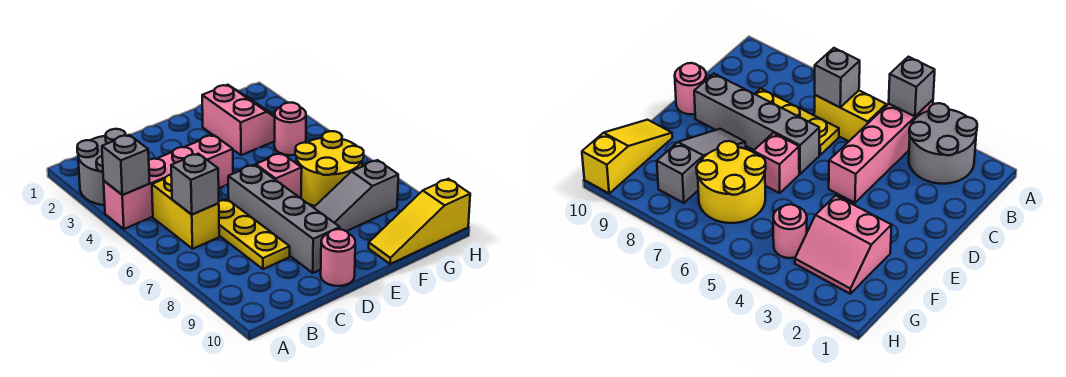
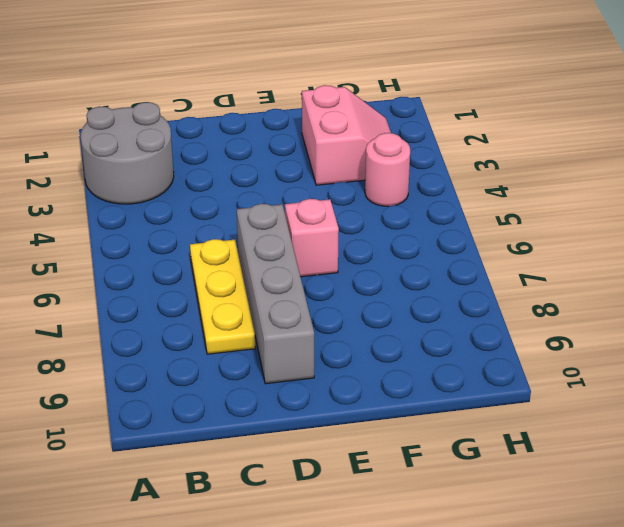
none -> pink brick A4:D4 level 1
none -> yellow brick B5:B6 level 1
none -> pink round brick D10 level 1

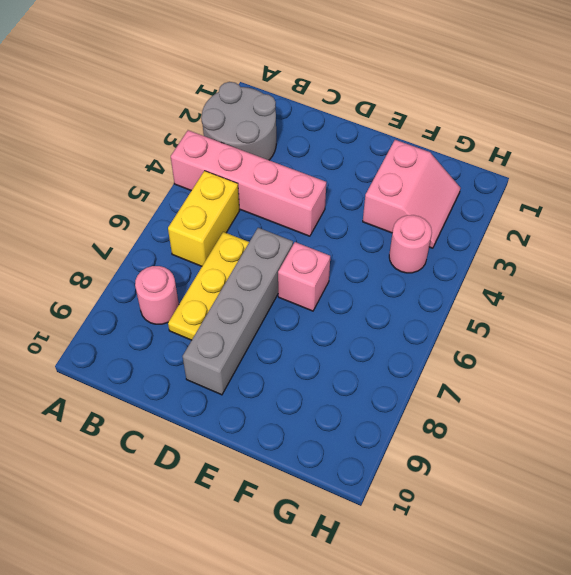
pink round brick B8 level 1 -> pink round brick D10 level 1
none -> grey slope E8:G8 level 1 top G
none -> yellow round brick F6:G7 level 1
none -> yellow slope F10:H10 level 1 top H

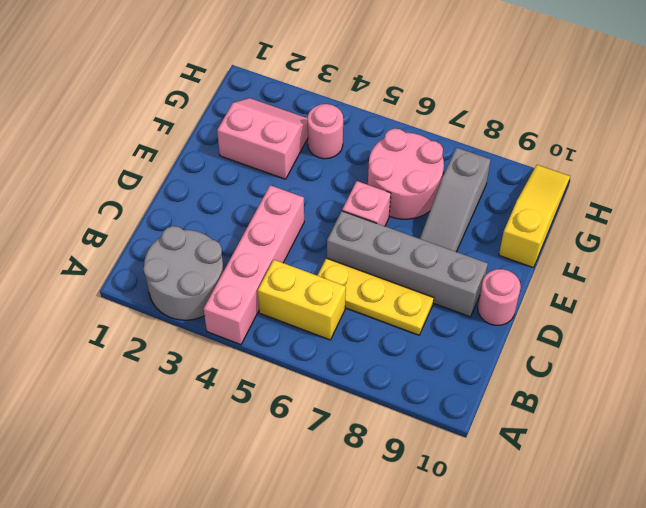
pink round brick F6:G7 level 1 -> yellow round brick F6:G7 level 1
yellow slope F10:H10 level 1 top F -> yellow slope F10:H10 level 1 top H
none -> grey brick A4 level 2
none -> grey brick B6 level 2

